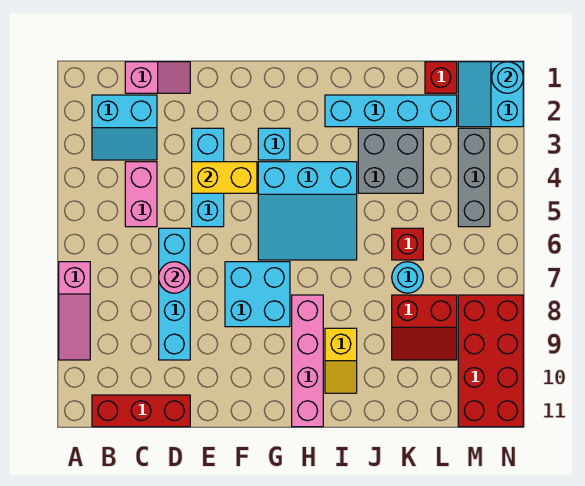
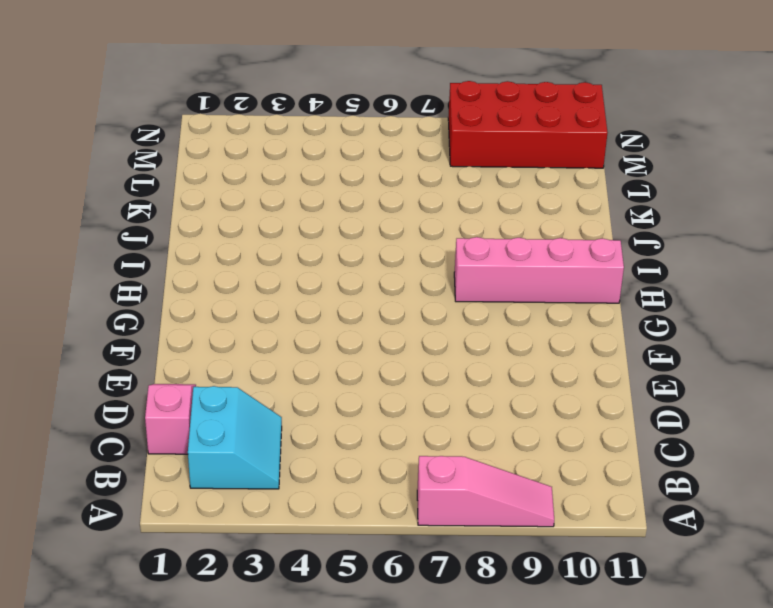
none -> red brick B11:D11 level 1
none -> pink brick C4:C5 level 1
none -> cyan brick D6:D9 level 1

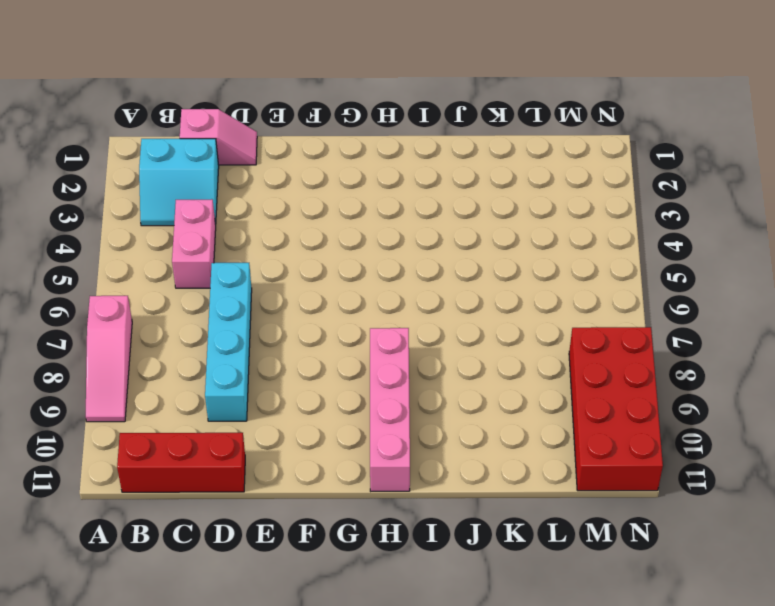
none -> cyan brick E3:E5 level 1
none -> cyan brick F7:G8 level 1
none -> cyan brick G3 level 1

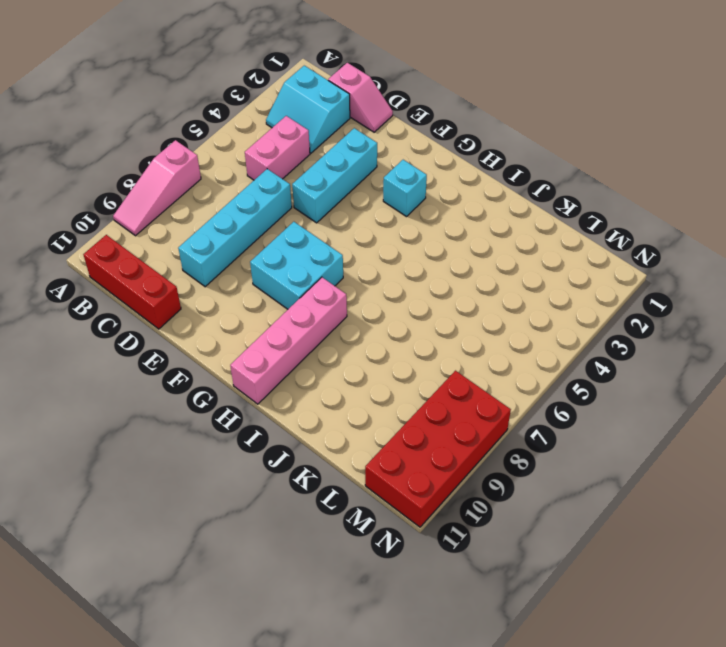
none -> cyan slope G4:I6 level 1 top 4
none -> cyan brick I2:L2 level 1
none -> yellow slope I9:I10 level 1 top 9

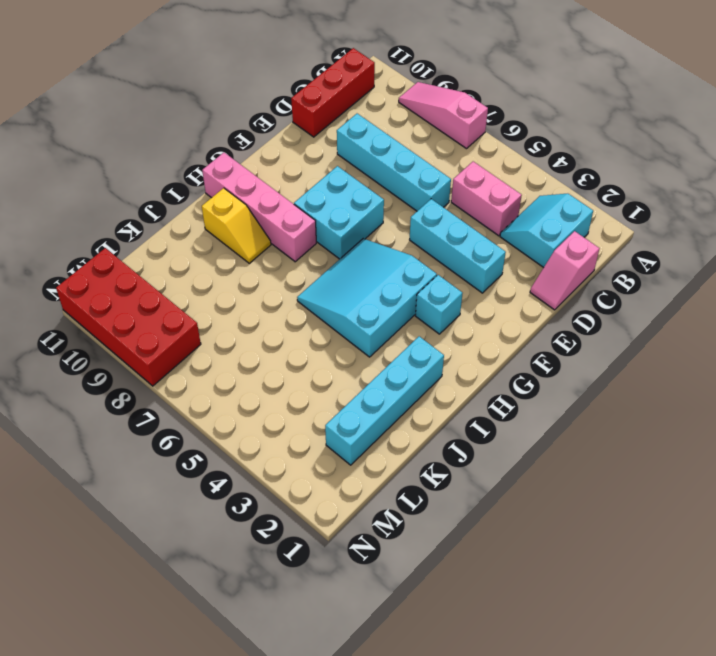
yellow slope I9:I10 level 1 top 10 -> yellow slope I9:I10 level 1 top 9
none -> grey brick J3:K4 level 1
none -> red brick K6 level 1
none -> cyan round brick K7 level 1

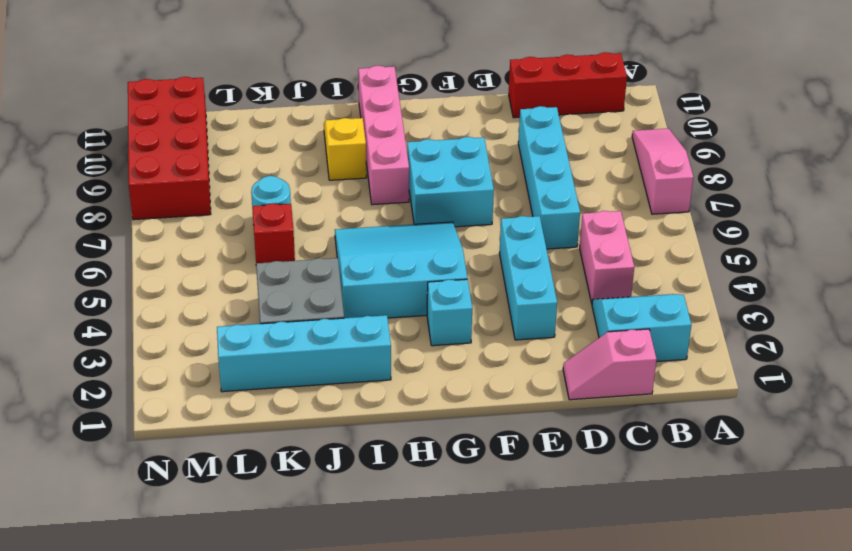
none -> red slope K8:L9 level 1 top 8
none -> red brick L1 level 1
none -> cyan slope M1:N2 level 1 top N

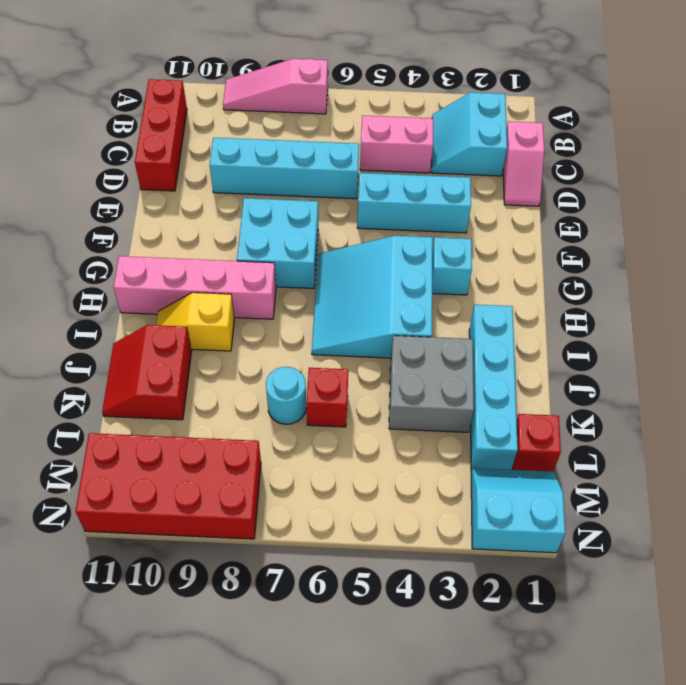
red slope J10:K11 level 1 top 10 -> red slope K8:L9 level 1 top 8
none -> grey brick M3:M5 level 1
none -> pink round brick D7 level 2
none -> yellow brick E4:F4 level 2

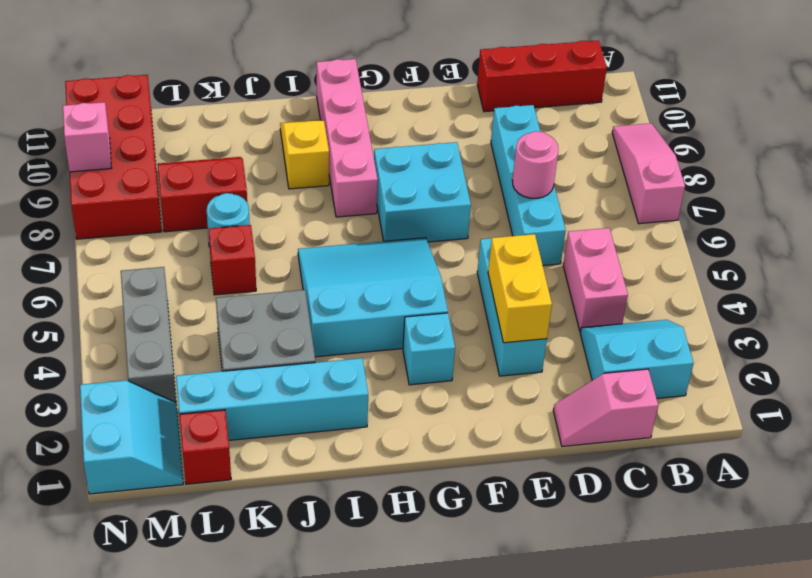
yellow brick E3:E4 level 2 -> yellow brick E4:F4 level 2
pink brick N9 level 2 -> none
none -> cyan round brick N1 level 2

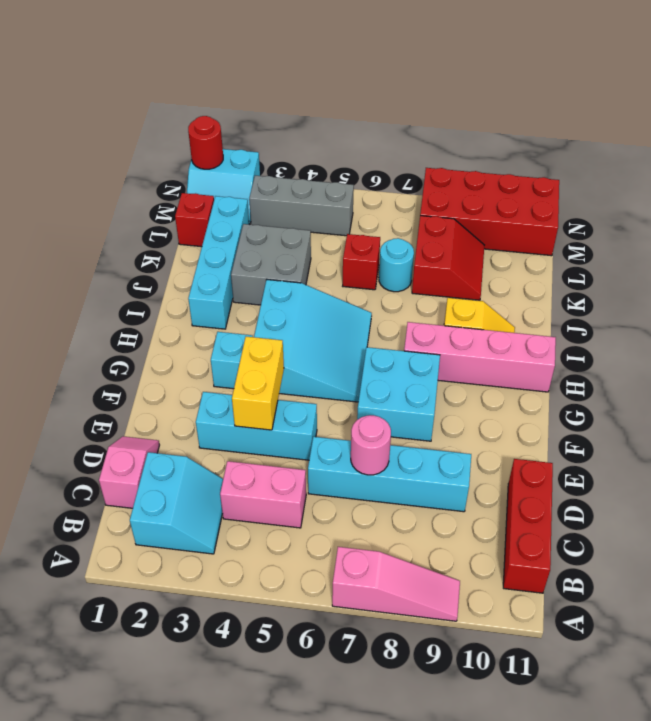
red round brick N1 level 2 -> cyan round brick N1 level 2

